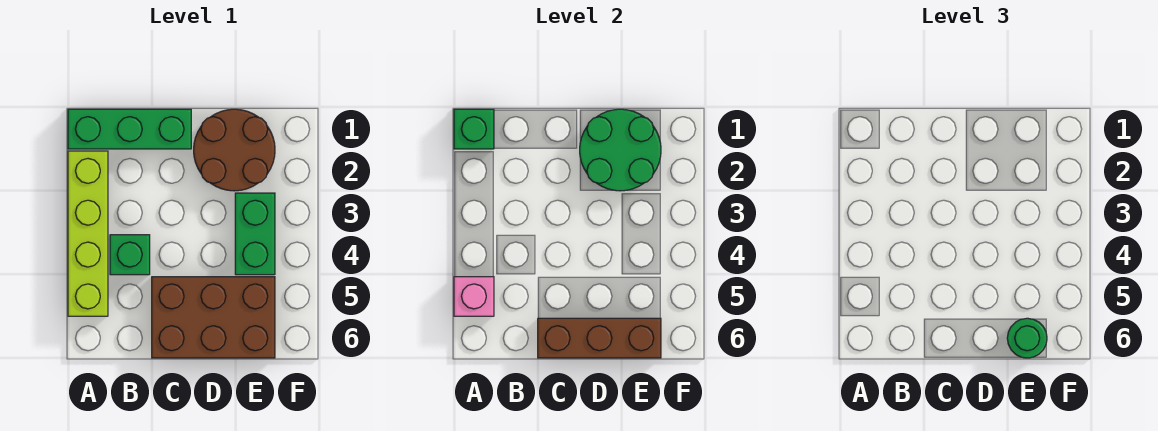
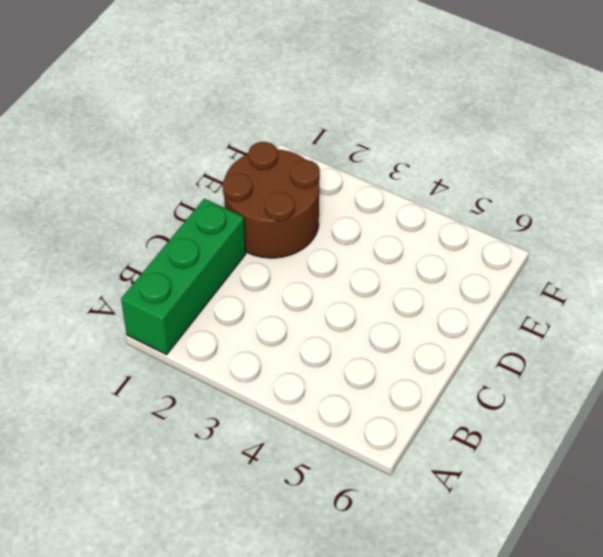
none -> lime brick A2:A5 level 1
none -> green brick B4 level 1

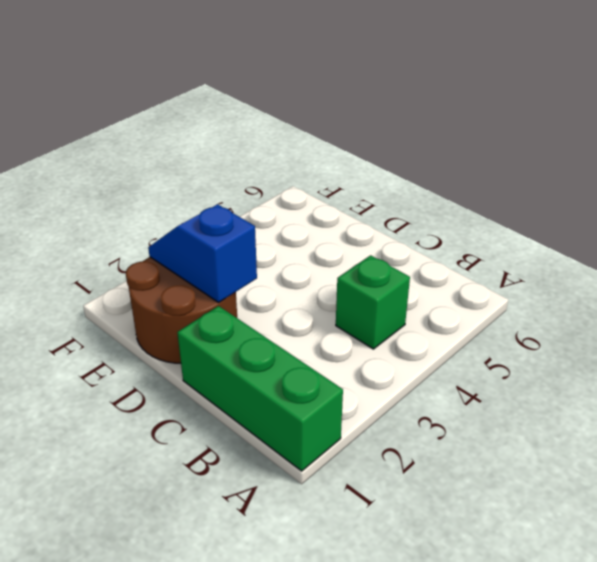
blue slope D2:E2 level 2 top D -> green round brick D1:E2 level 2
none -> lime brick A2:A5 level 1
none -> brown brick C5:E6 level 1

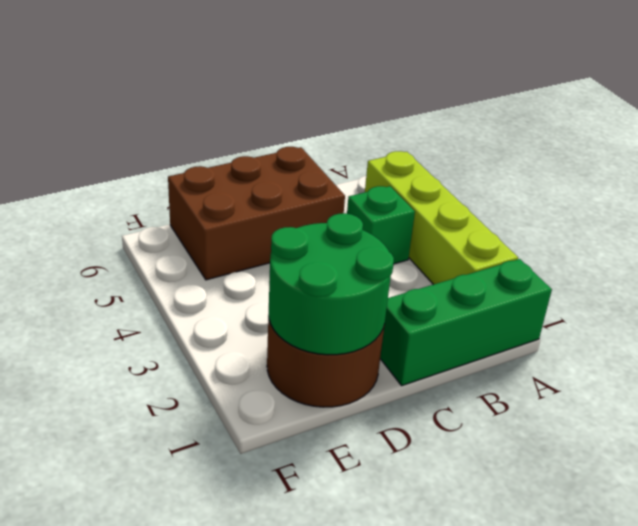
none -> green brick E3:E4 level 1
none -> green brick A1 level 2

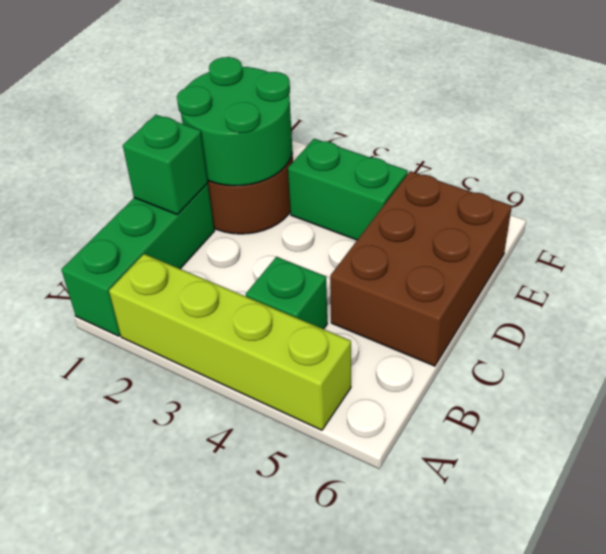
green brick C1 level 2 -> green brick A1 level 2
none -> pink brick A5 level 2
none -> brown brick C6:E6 level 2

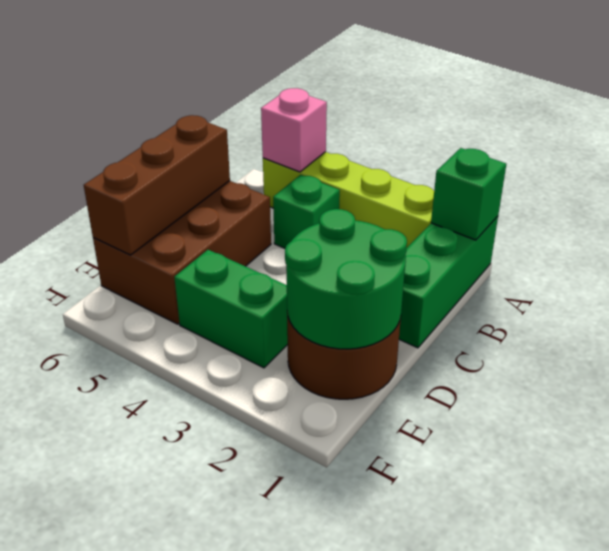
none -> green round brick E6 level 3

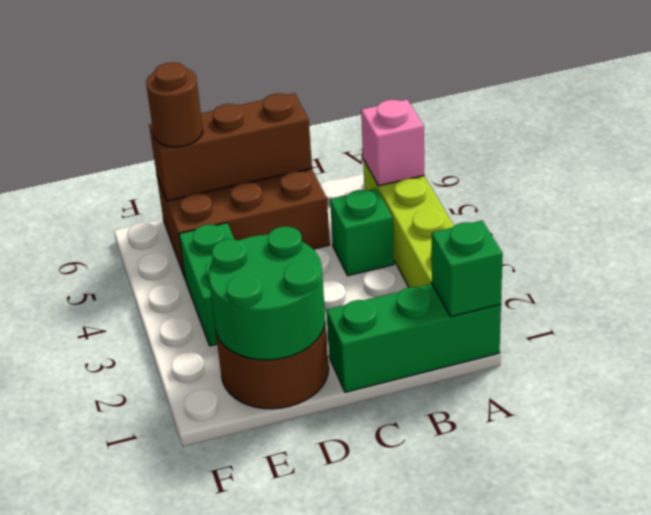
brown round brick E6 level 3 -> green round brick E6 level 3

